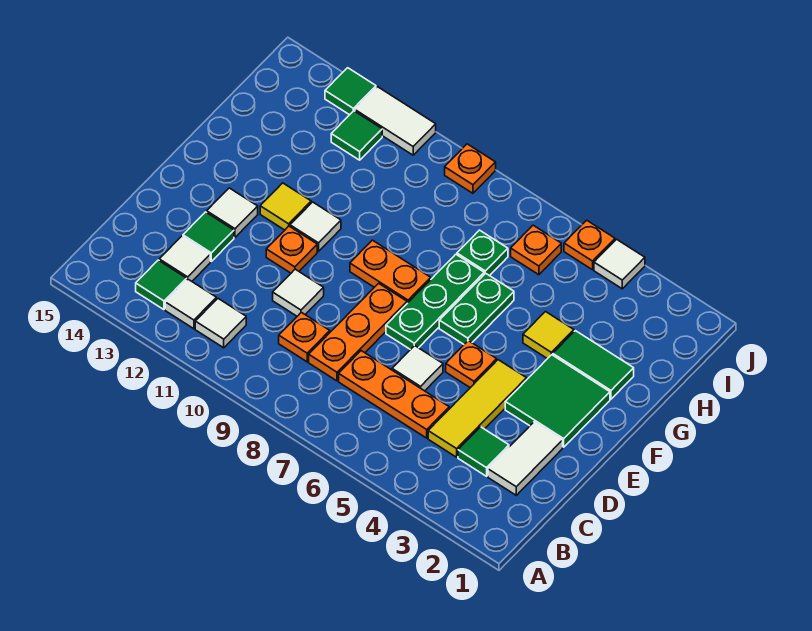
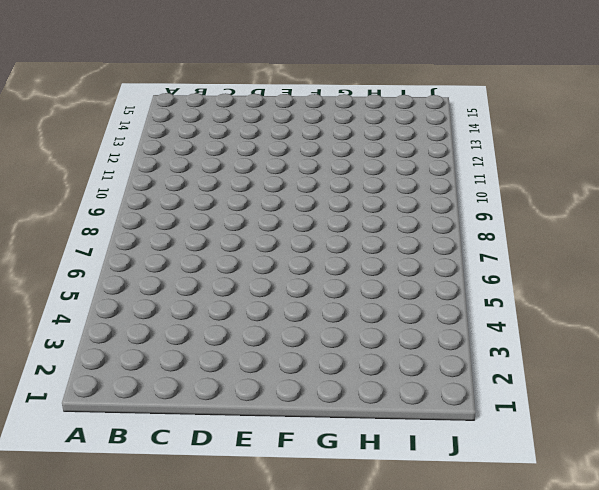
none -> white tile B11 level 1
none -> white tile B12 level 1
none -> green tile B13 level 1
none -> white tile C2:D2 level 1

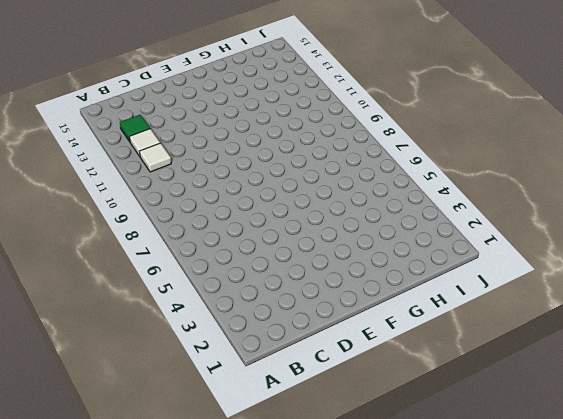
none -> white tile C2:D2 level 1
none -> green tile C3 level 1
none -> yellow tile C4:E4 level 1
none -> orange plate C5:C7 level 1

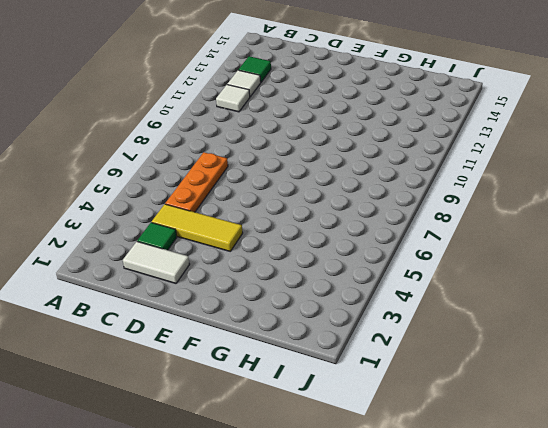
none -> orange plate C8:E8 level 1
none -> orange plate C9 level 1
none -> white tile C13 level 1
none -> white tile D6 level 1

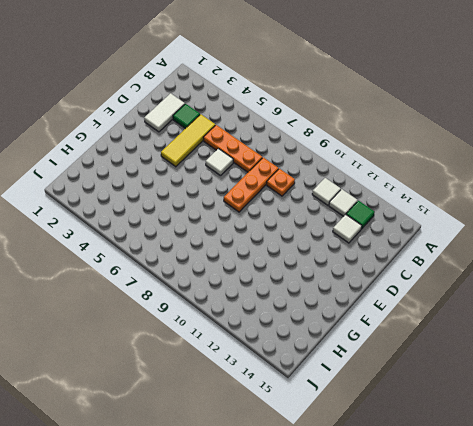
none -> white tile D10 level 1
none -> green tile D13 level 1
none -> green tile E2:F3 level 1
none -> orange plate E5 level 1

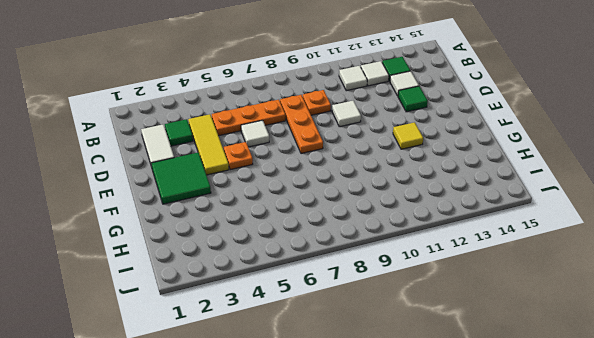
none -> green plate E7:G7 level 1
none -> orange plate E11 level 1
none -> white tile E13 level 1
none -> green plate F6:G6 level 1

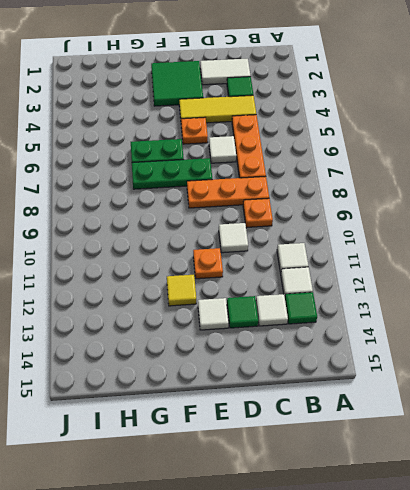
none -> orange plate F8:F9 level 1
none -> white tile F11 level 1
none -> green tile G2:G3 level 1
none -> yellow tile G4 level 1

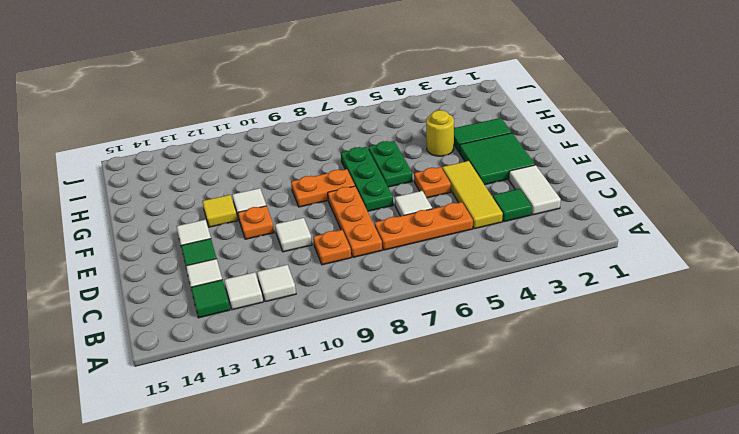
yellow round brick G4 level 1 -> yellow tile G4 level 1
none -> green plate H7 level 1
none -> orange plate I6 level 1
none -> green tile I12 level 1
none -> white tile J4 level 1

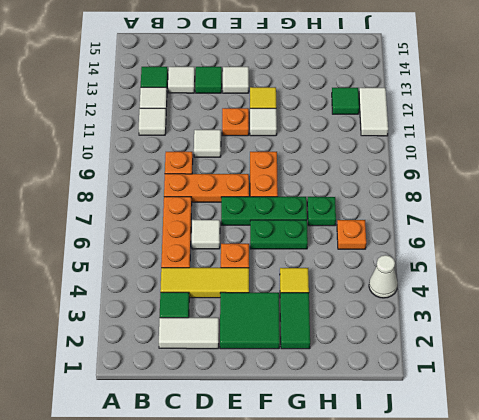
white cone J4 level 1 -> white tile J4 level 1
none -> orange plate J5 level 1
none -> orange plate J9 level 1
none -> green tile J13 level 1

